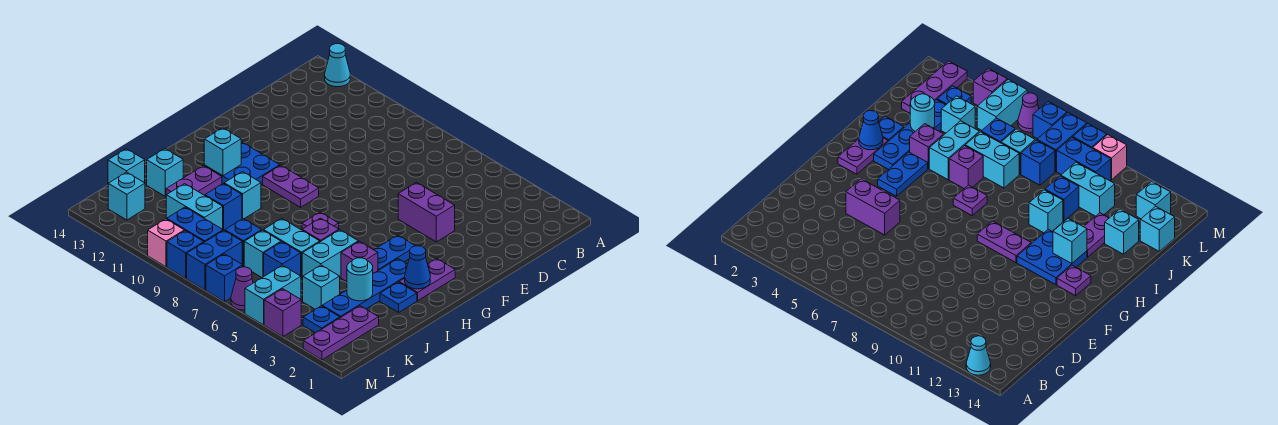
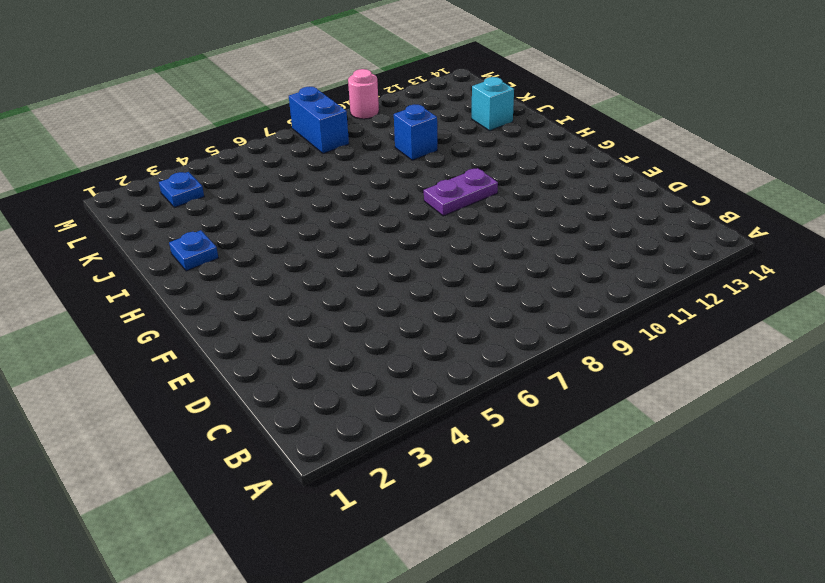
pink round brick M10 level 1 -> pink brick M10 level 1
none -> cyan cone A13 level 1
none -> purple brick E4:E5 level 1
none -> purple plate G2:H2 level 1
none -> blue plate G4:H4 level 1

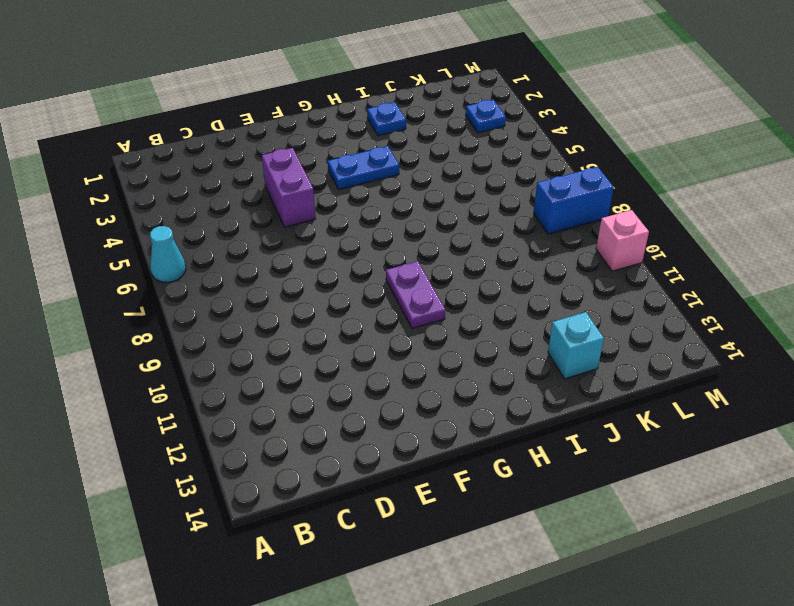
cyan cone A6 level 1 -> cyan cone A13 level 1
none -> purple plate G2:H2 level 1
none -> blue plate G11:H12 level 1
none -> purple plate G13 level 1
none -> blue plate H3:K3 level 1

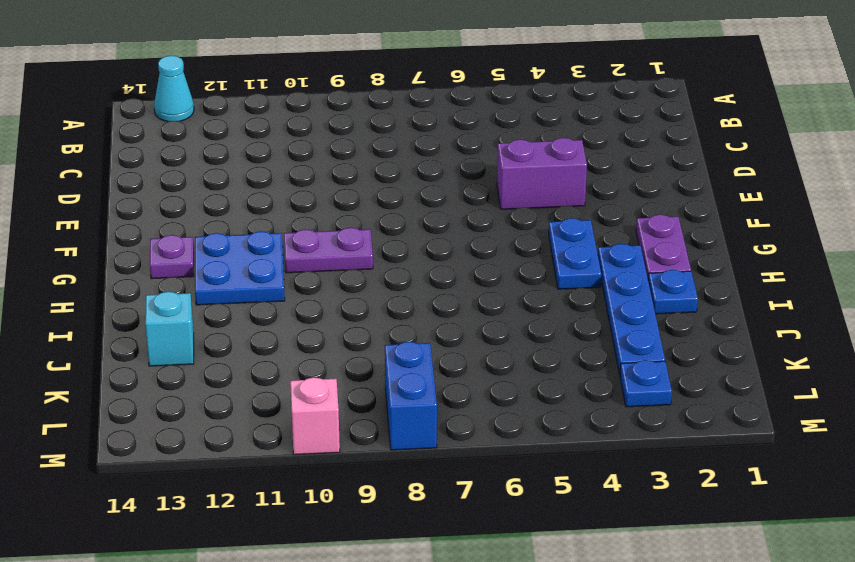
none -> purple plate H7 level 1
none -> purple brick I4 level 1
none -> cyan brick I5:J5 level 1
none -> purple brick I6 level 1

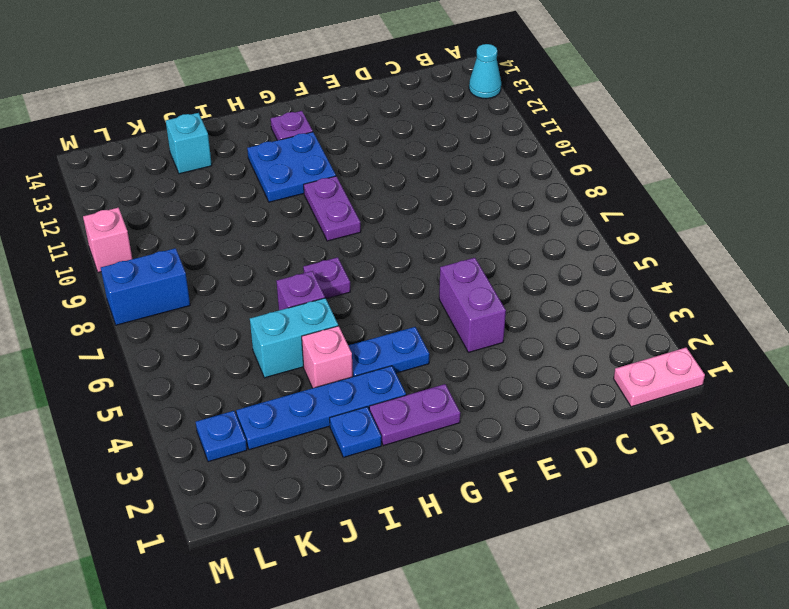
pink plate A1:B1 level 1 -> none
pink brick I4 level 1 -> purple brick I4 level 1
none -> cyan brick I10 level 1
none -> purple plate I12:J12 level 1
none -> cyan brick J6:J7 level 1
none -> blue brick J10 level 1

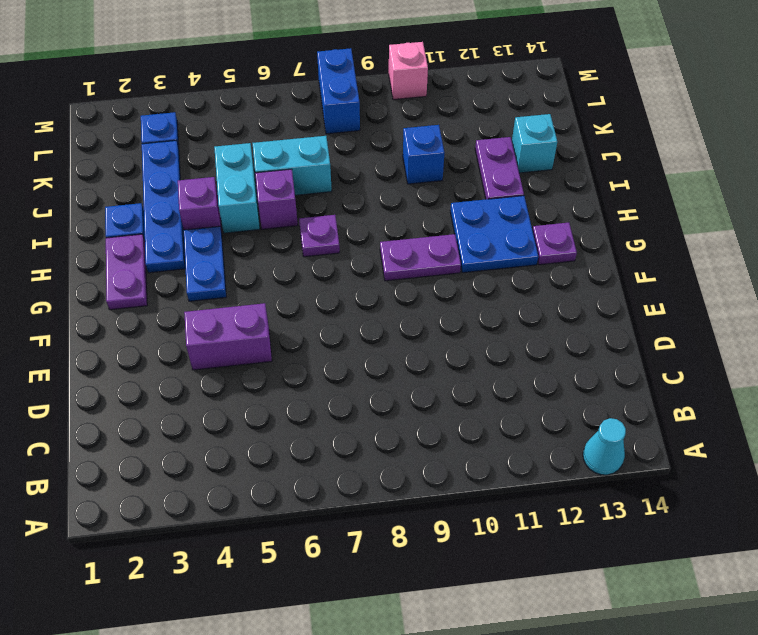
none -> cyan brick I10 level 1
none -> purple plate K2:M2 level 1
none -> cyan brick K4 level 1
none -> blue brick K6 level 1

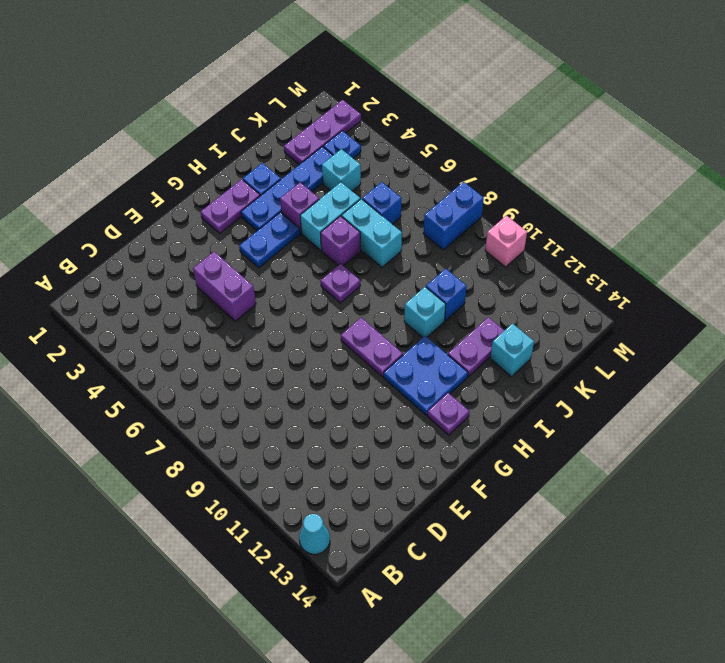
none -> cyan brick K7 level 1
none -> blue brick K8 level 1
none -> cyan brick K10:K11 level 1
none -> cyan brick K14 level 1

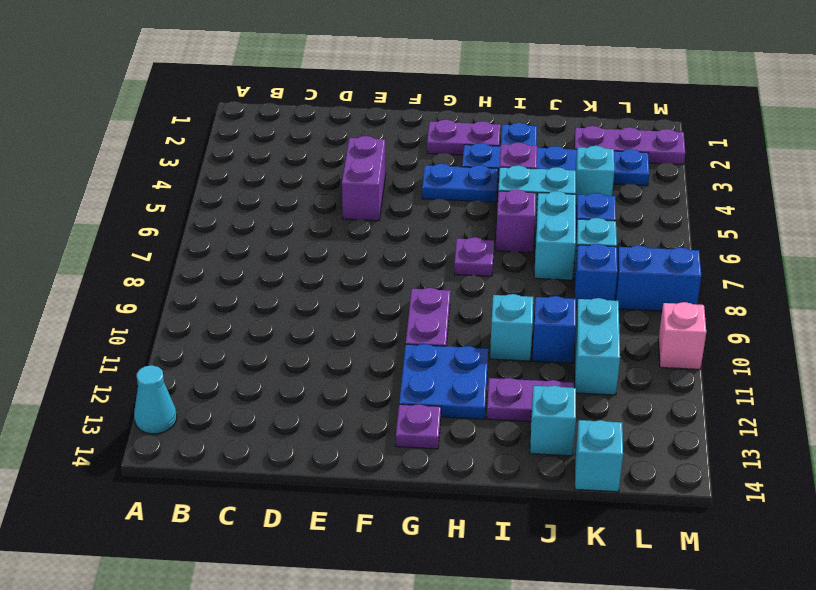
none -> cyan brick L5:M5 level 1
none -> blue brick L9:L10 level 1
none -> cyan brick L13 level 1
none -> purple brick M4 level 1

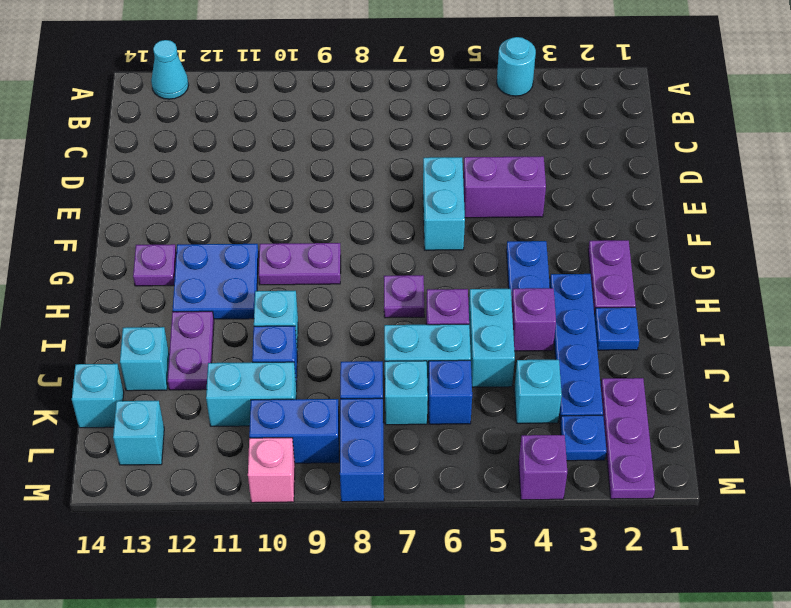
cyan round brick A4 level 1 -> cyan round brick J3 level 2
cyan brick E6:F6 level 1 -> cyan brick L5:M5 level 1
none -> purple cone M6 level 1
none -> blue brick M7 level 1
none -> blue brick M9 level 1
none -> blue cone H2 level 2

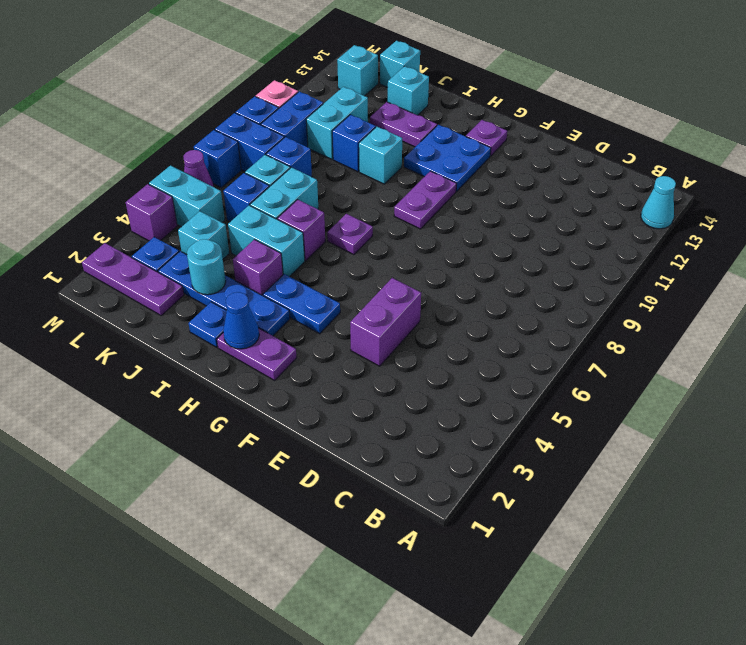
none -> cyan brick H12 level 2

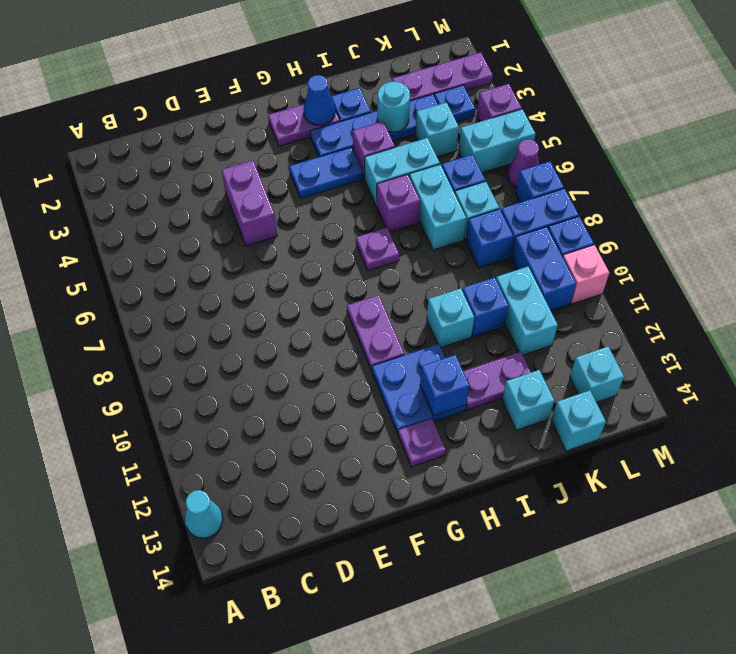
blue brick H12 level 2 -> cyan brick H12 level 2

